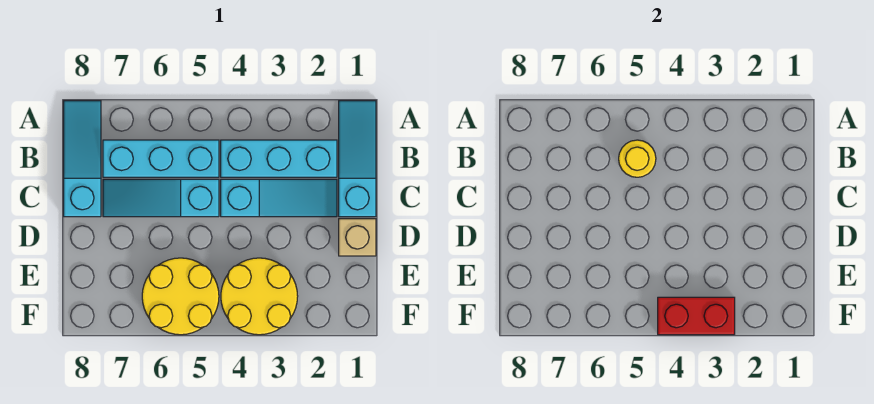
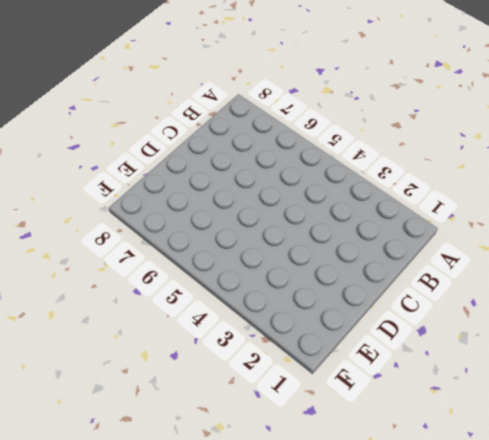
none -> cyan slope A1:C1 level 1 top C
none -> cyan slope A8:C8 level 1 top C

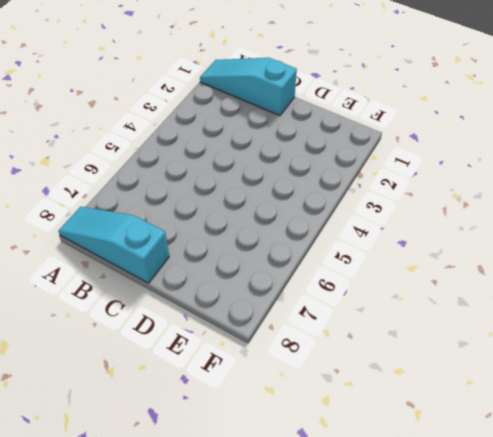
none -> cyan brick B2:B4 level 1
none -> cyan brick B5:B7 level 1

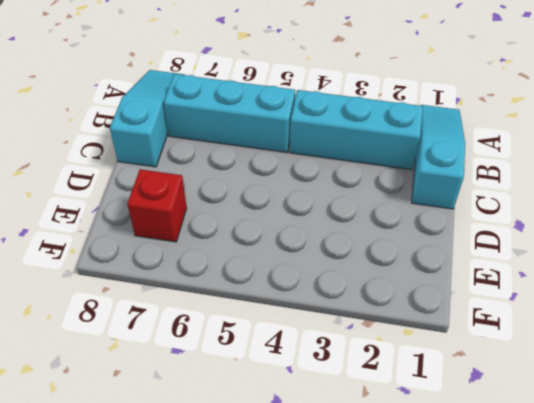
red brick E7 level 1 -> none
none -> cyan slope C2:C4 level 1 top 4
none -> cyan slope C5:C7 level 1 top 5

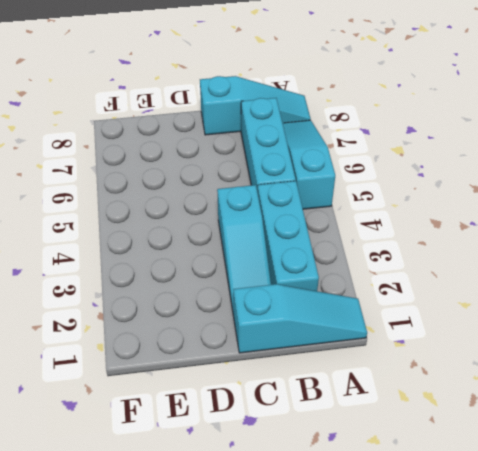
cyan slope A5:A7 level 1 top 5 -> cyan slope C5:C7 level 1 top 5
none -> tan brick D1 level 1
none -> yellow round brick E3:F4 level 1

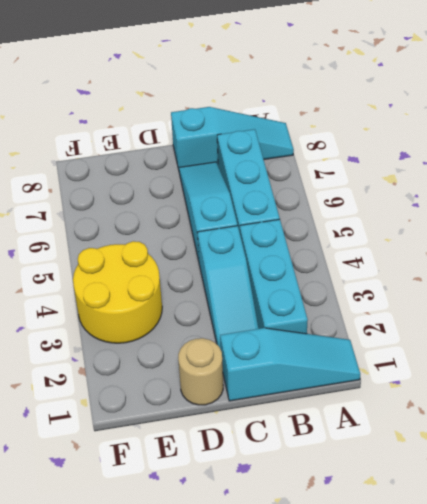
tan round brick D1 level 1 -> tan brick D1 level 1
none -> yellow round brick E5:F6 level 1
none -> yellow round brick B5 level 2

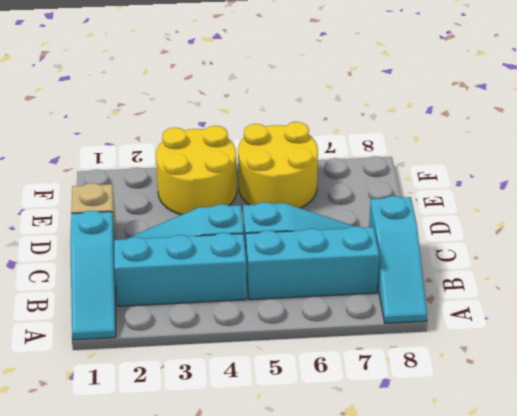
none -> yellow round brick B5 level 2
none -> red brick F3:F4 level 2

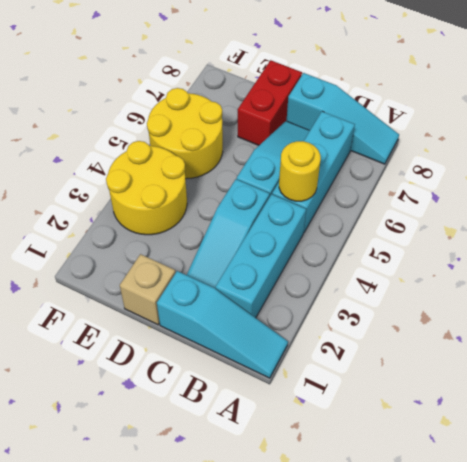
red brick D7:D8 level 1 -> red brick F3:F4 level 2

